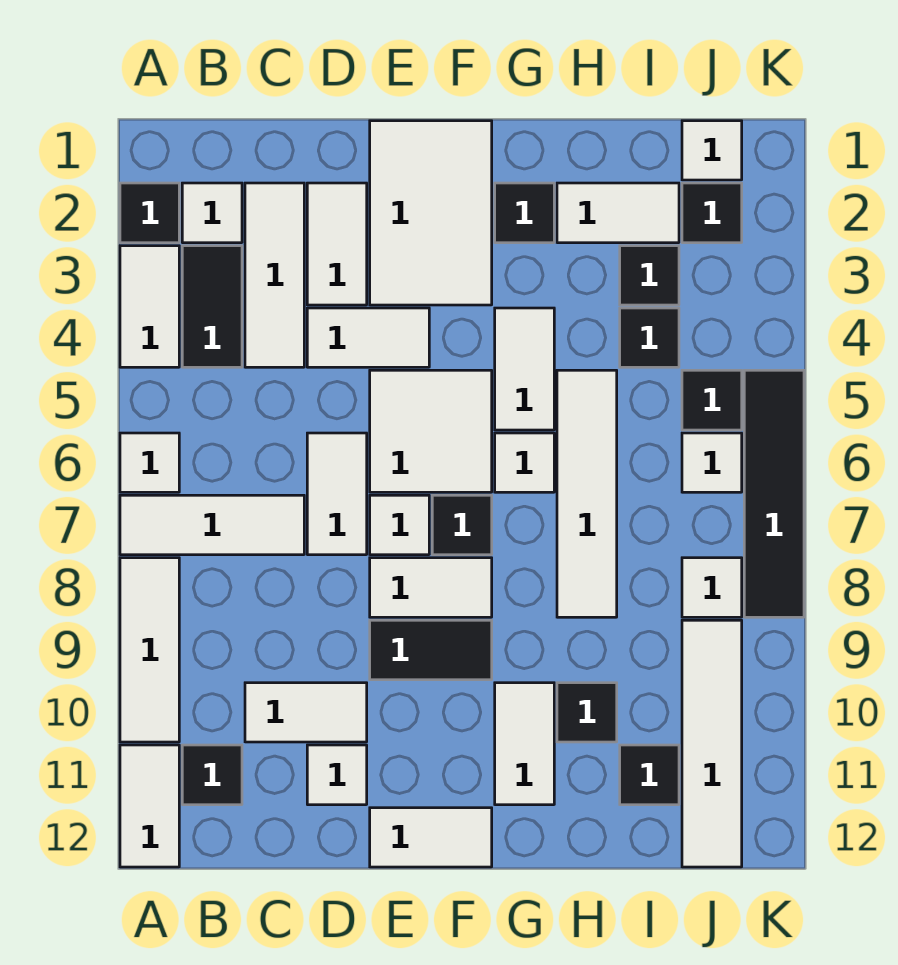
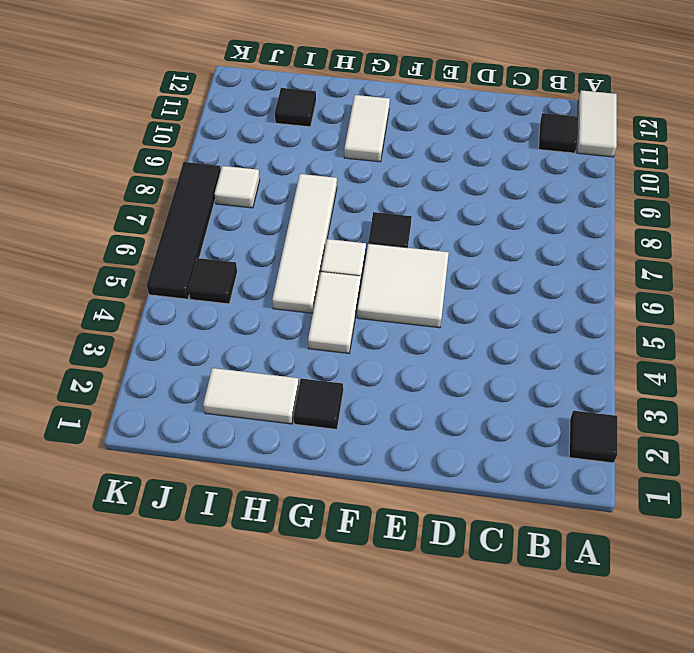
none -> white tile A3:A4 level 1
none -> white tile A6 level 1
none -> white tile A7:C7 level 1
none -> white tile A8:A10 level 1

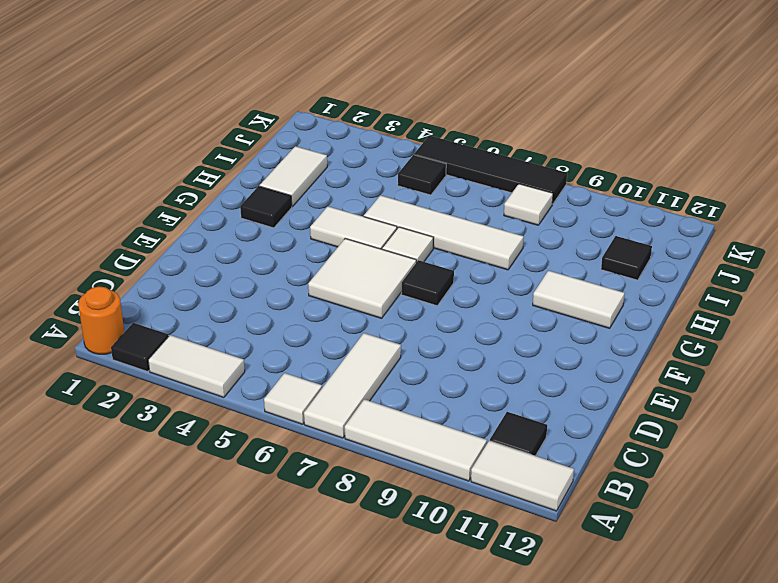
orange round brick A1 level 1 -> none
none -> white tile B2 level 1
none -> black tile B3:B4 level 1
none -> white tile C2:C4 level 1
none -> white tile C10:D10 level 1

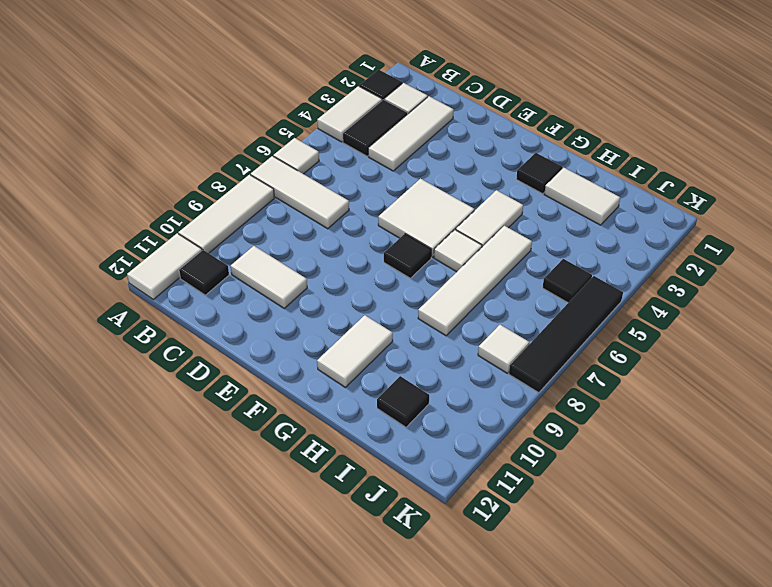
none -> white tile D2:D3 level 1
none -> white tile D4:E4 level 1
none -> white tile D6:D7 level 1
none -> white tile D11 level 1

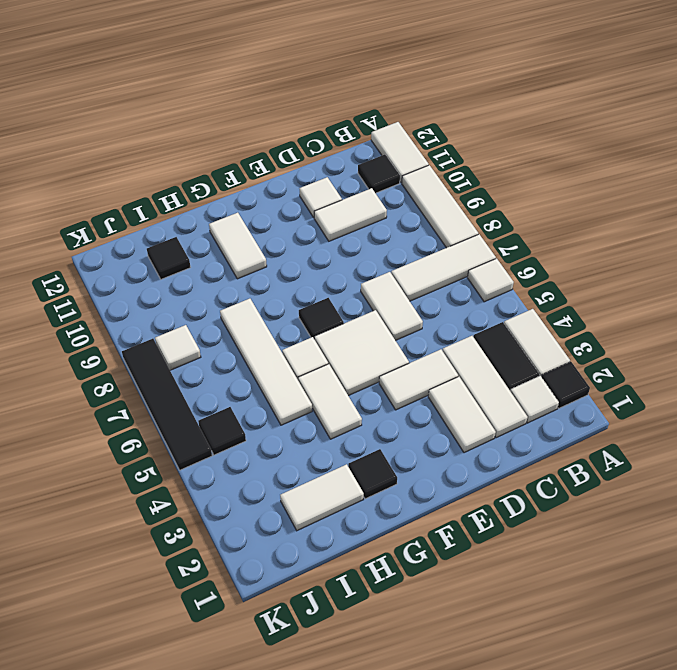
none -> white tile E1:F3 level 1
none -> white tile E7 level 1
none -> white tile E8:F8 level 1
none -> black tile E9:F9 level 1

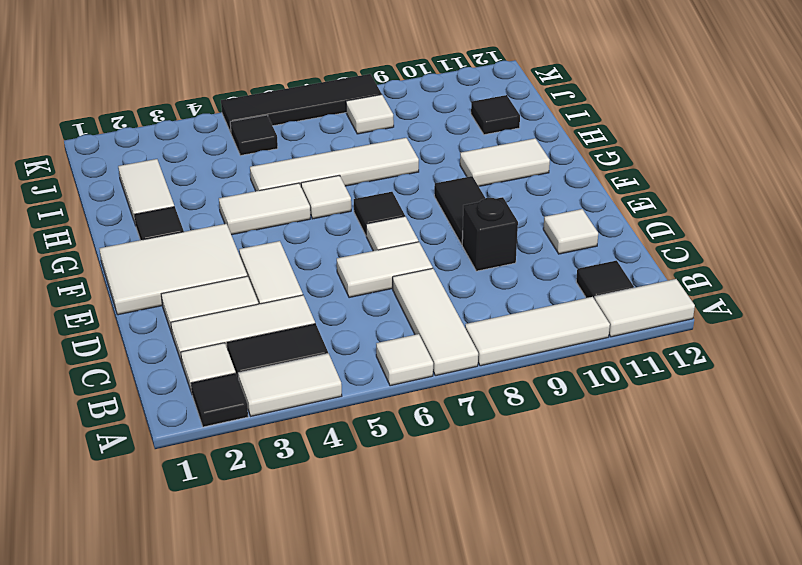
black brick D9 level 1 -> none
none -> white tile C10:D10 level 1
none -> white tile E5:F6 level 1
none -> white tile E8:F8 level 1
none -> white tile E12:F12 level 1

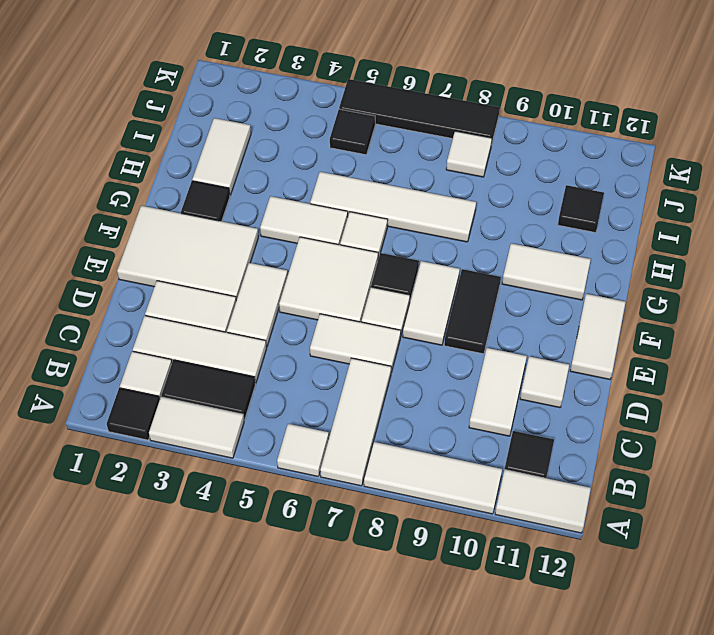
none -> black tile H10 level 1
none -> black tile I3 level 1
none -> black tile I4 level 1
none -> white tile J1 level 1

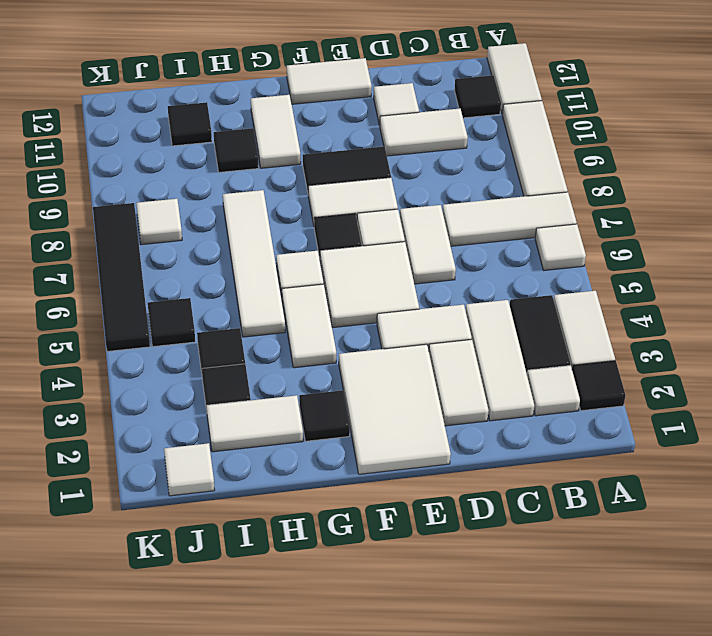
none -> black tile J2 level 1
none -> white tile J6 level 1
none -> white tile J9:J12 level 1

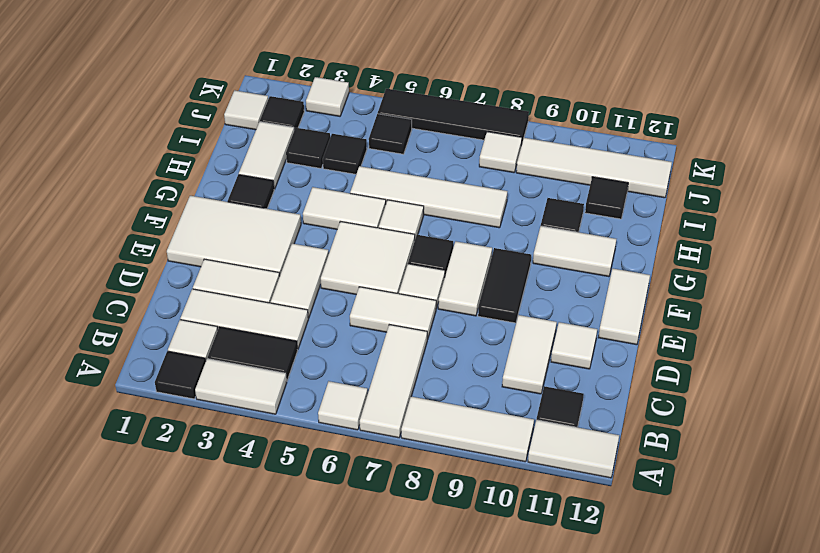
white tile K3 level 1 -> white tile J6 level 1

